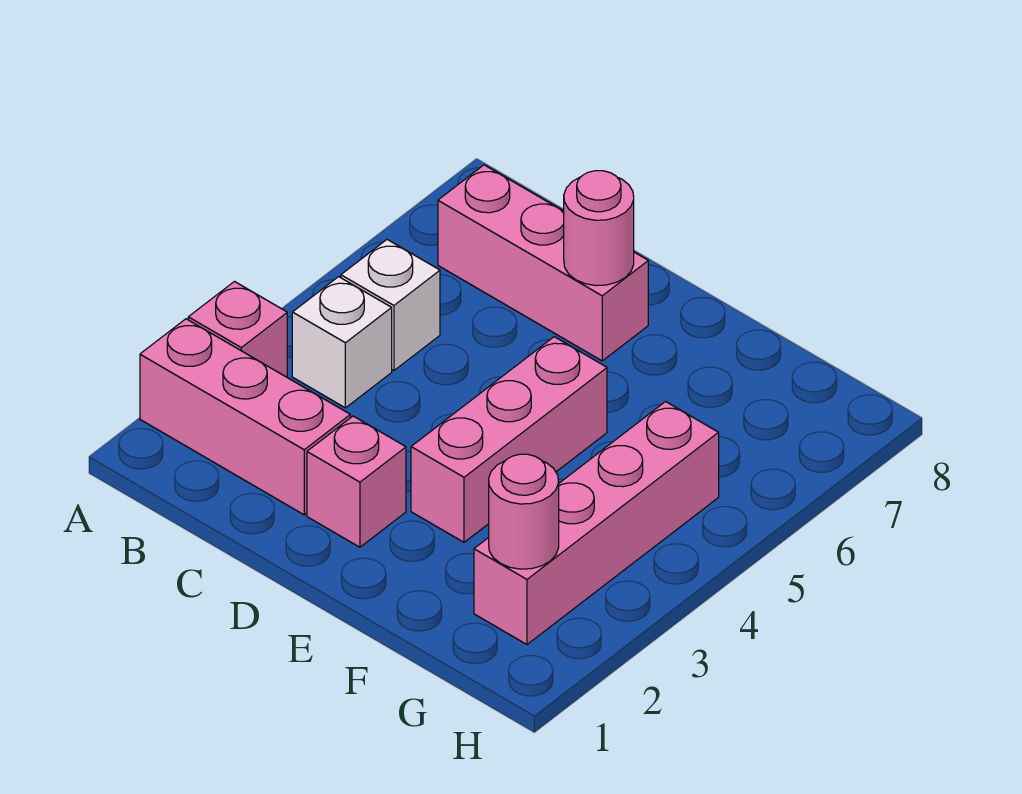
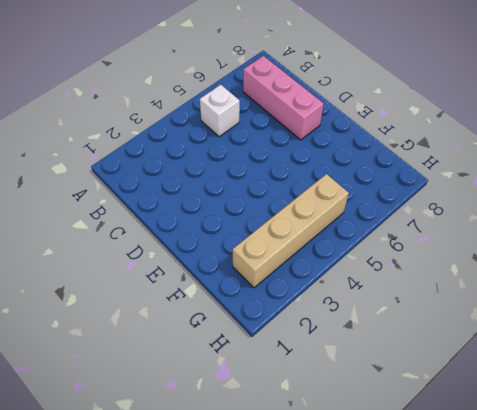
tan brick G2:G5 level 1 -> pink brick G2:G5 level 1
none -> pink brick A2:C2 level 1
none -> pink brick A3 level 1

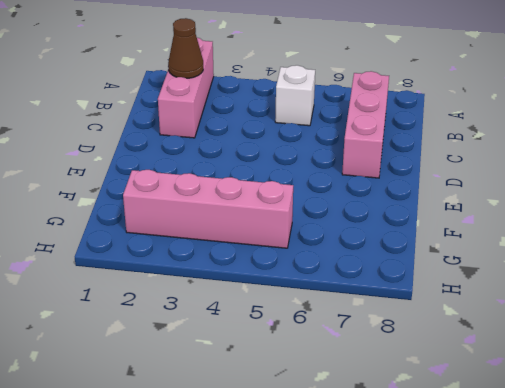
brown cone B2 level 2 -> none
none -> pink brick A3 level 1
none -> white brick B4 level 1

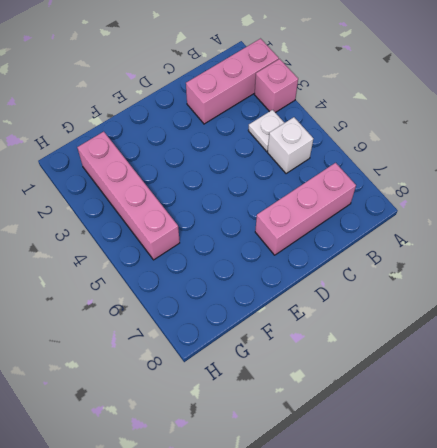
white plate B4 level 1 -> white brick B4 level 1
none -> pink brick D2 level 1
none -> pink brick E3:E5 level 1

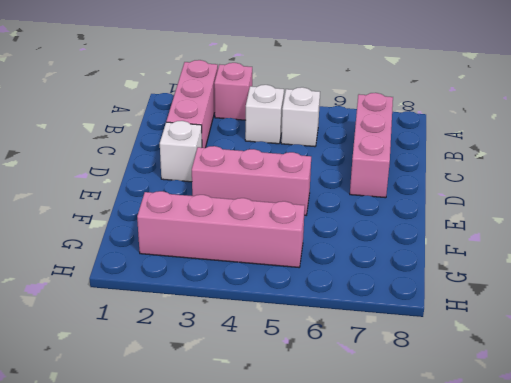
white brick D2 level 1 -> pink brick D2 level 1
none -> pink round brick D7 level 2
none -> pink round brick G2 level 2

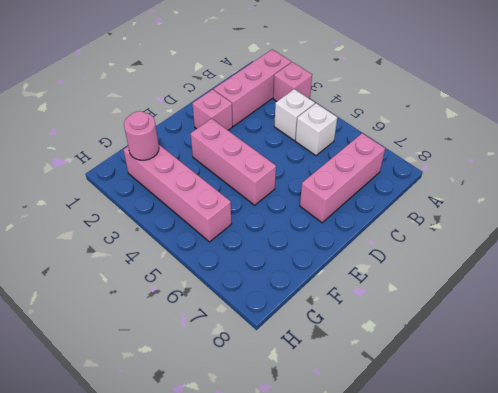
none -> pink round brick D7 level 2

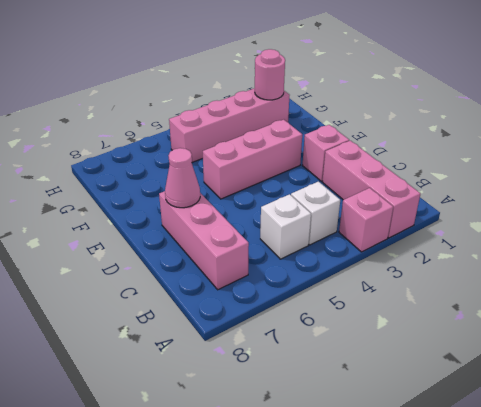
pink cone D7 level 2 -> pink round brick D7 level 2

